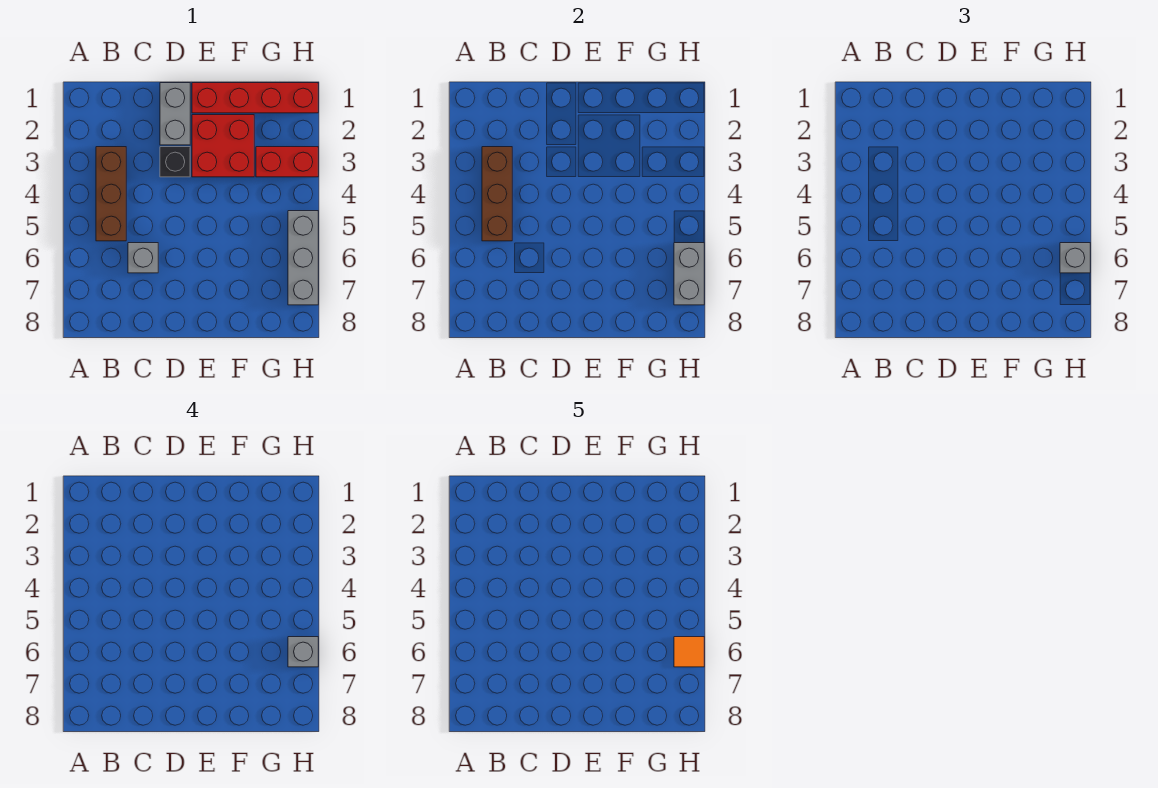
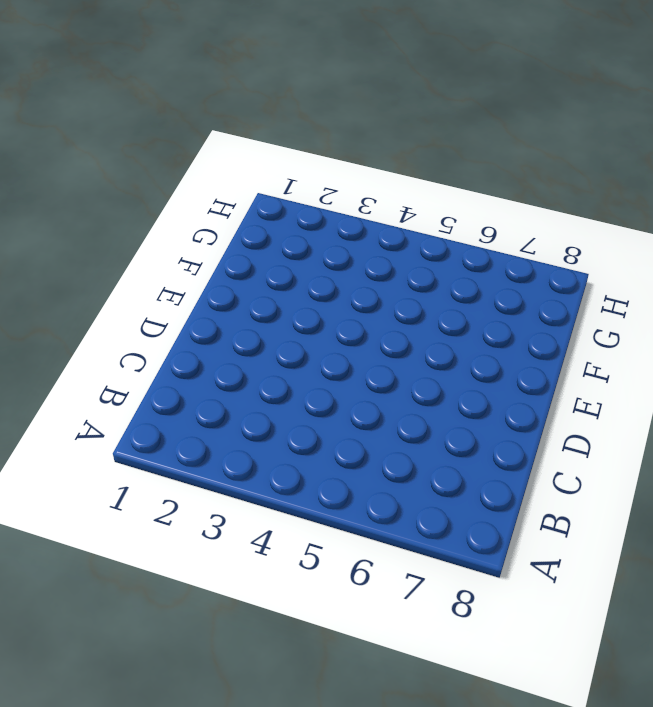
none -> brown brick B3:B5 level 1
none -> grey brick C6 level 1
none -> grey brick D1:D2 level 1

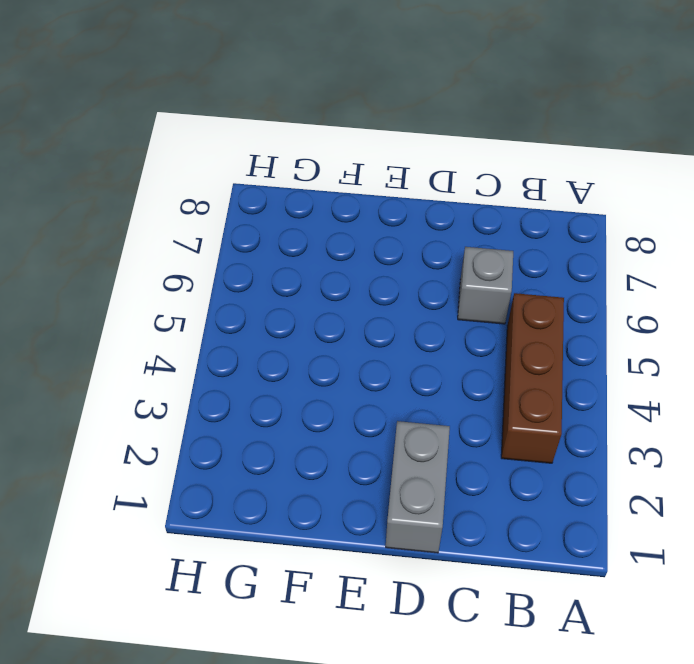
none -> black brick D3 level 1
none -> red brick E1:H1 level 1
none -> red brick E2:F3 level 1

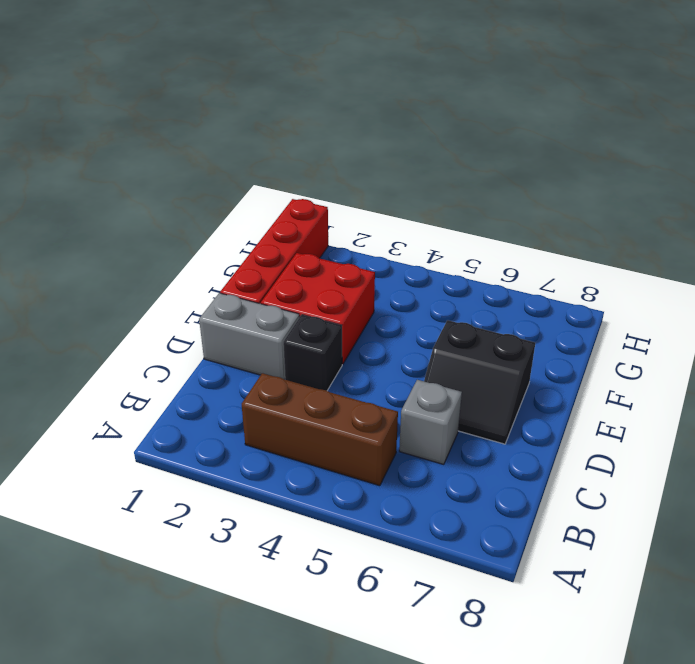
black slope D6:E7 level 1 top E -> none
none -> red brick G3:H3 level 1
none -> grey brick H5:H7 level 1
none -> brown brick B3:B5 level 2

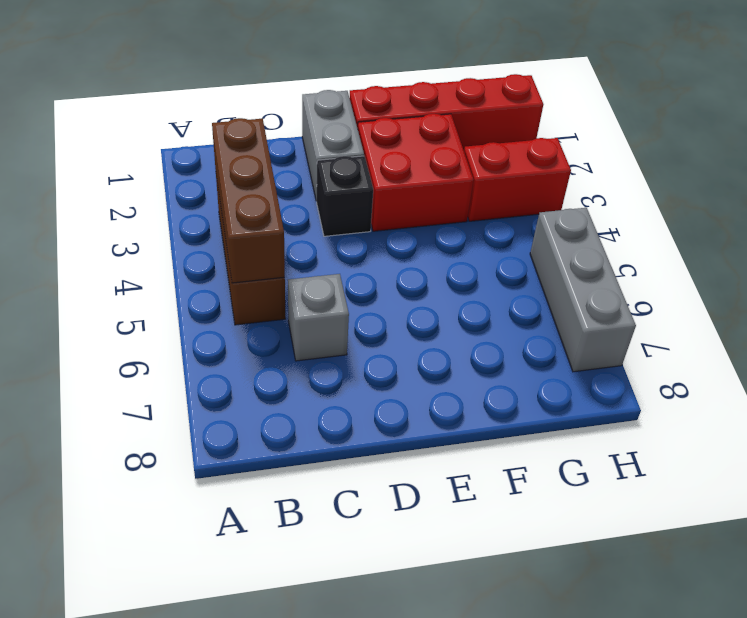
none -> grey brick H6:H7 level 2
none -> grey brick H6 level 3
none -> grey brick H6 level 4

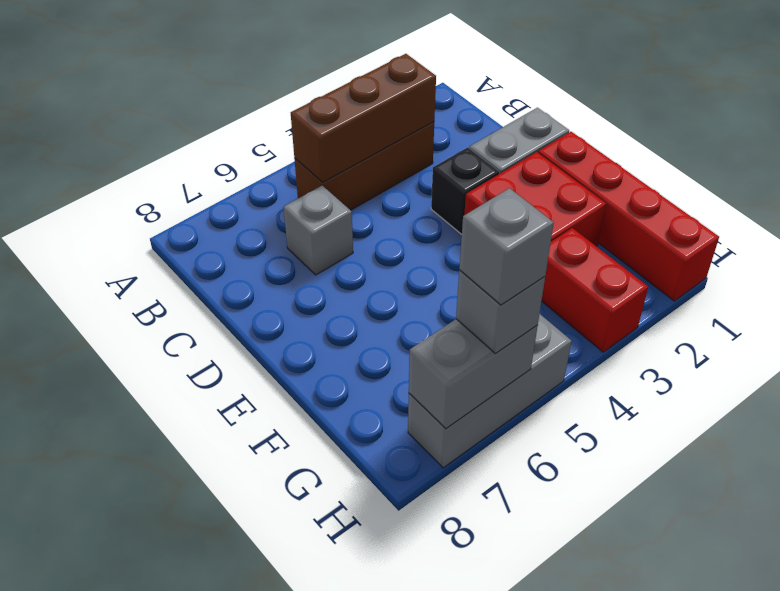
none -> orange tile H6 level 5

